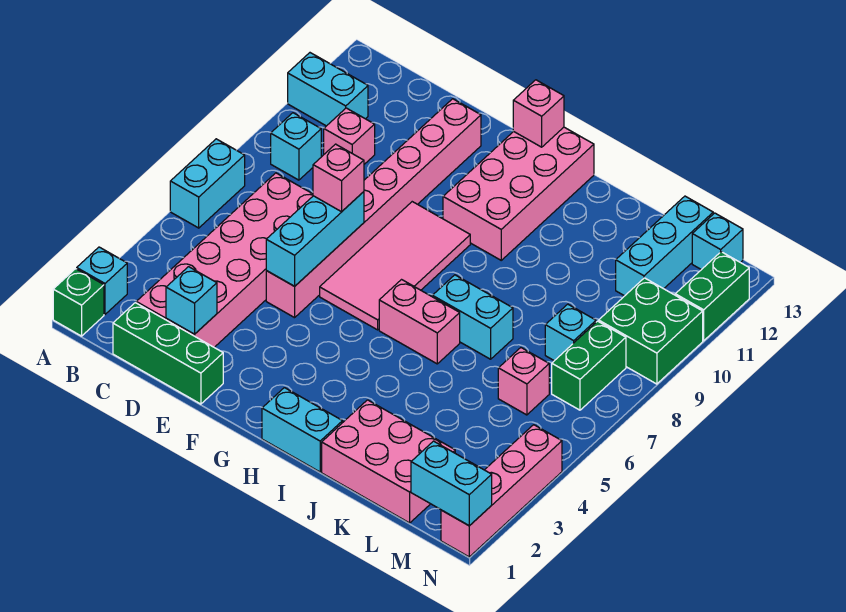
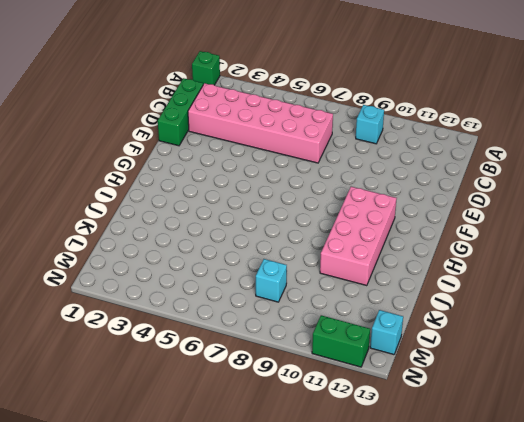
pink brick G10:J11 level 1 -> pink brick G10:H13 level 1
none -> cyan brick A2 level 1
none -> cyan brick A6:A7 level 1
none -> cyan brick A11:B11 level 1

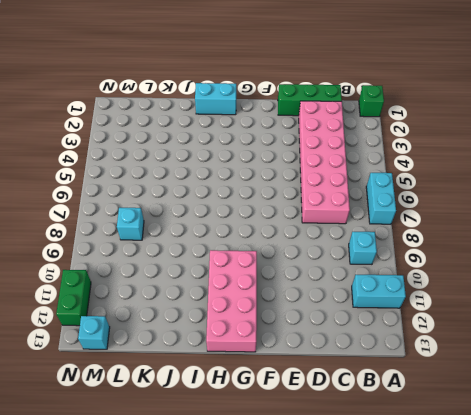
none -> cyan brick A2 level 1
none -> pink brick C10 level 1
none -> pink brick E5:E12 level 1

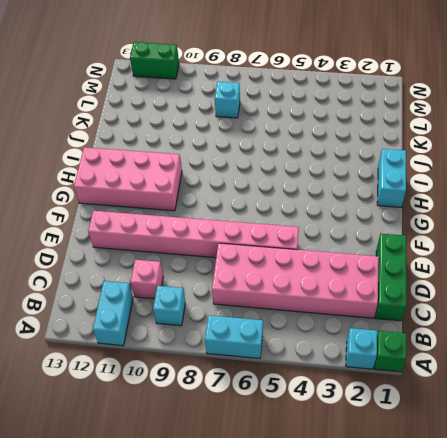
none -> pink tile F6:G9 level 1
none -> pink brick H6:I6 level 1
none -> cyan brick I7:J7 level 1

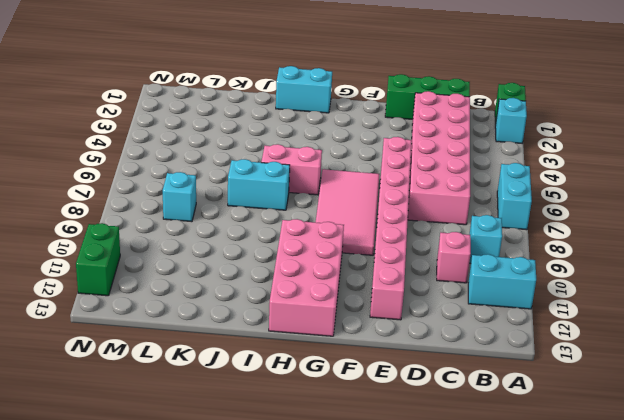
none -> pink brick J1:L2 level 1
none -> pink brick L6 level 1
none -> cyan brick L11:L13 level 1

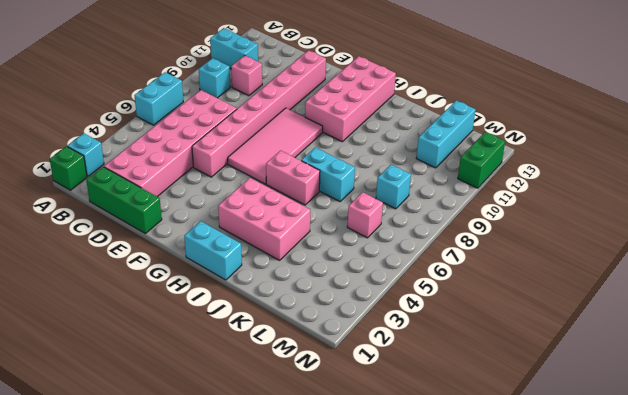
pink brick H3:J4 level 1 -> pink brick J1:L2 level 1
none -> green brick M7:M8 level 1
none -> green brick M9:N10 level 1
none -> cyan brick M13 level 1

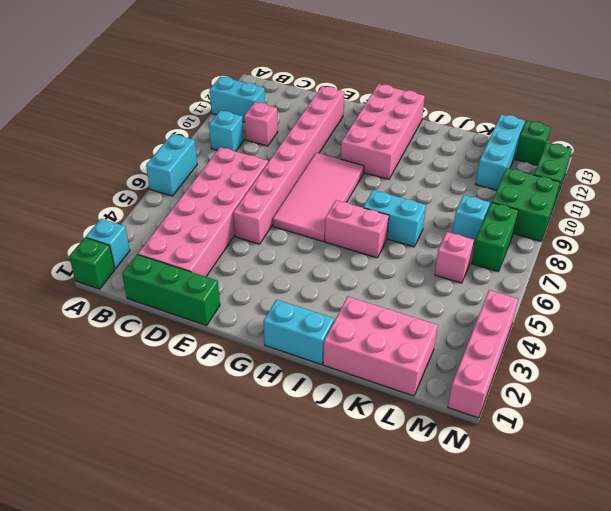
green brick M13 level 1 -> cyan brick M13 level 1
none -> cyan brick D2 level 2
none -> cyan brick E5:E7 level 2
none -> pink brick G13 level 2

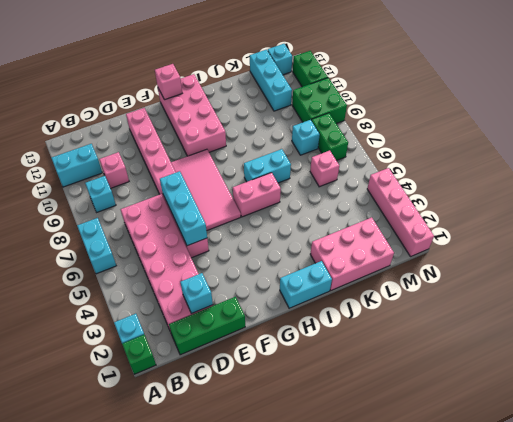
none -> cyan brick M1:N1 level 2
none -> pink brick E7 level 3

